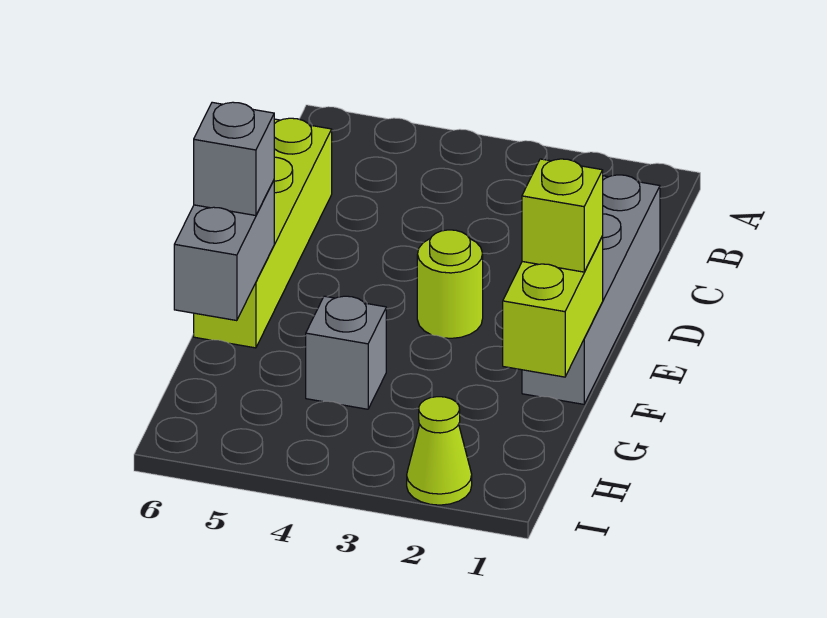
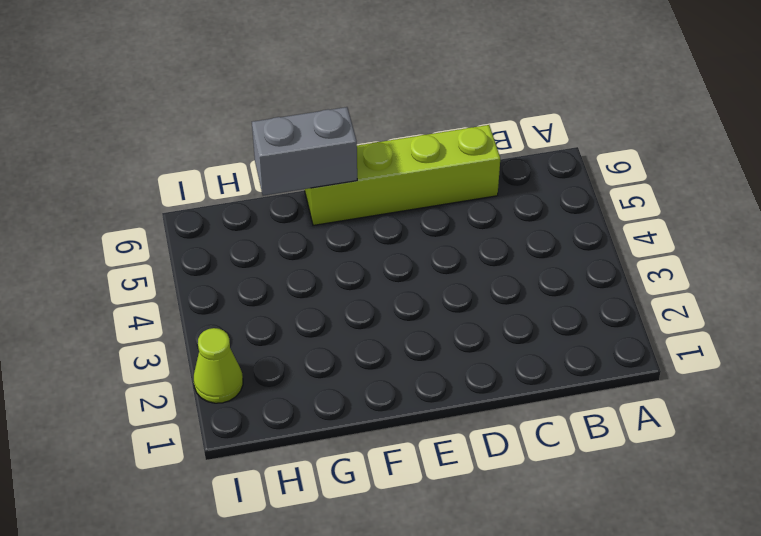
none -> grey brick C1:F1 level 1
none -> lime round brick E3 level 1

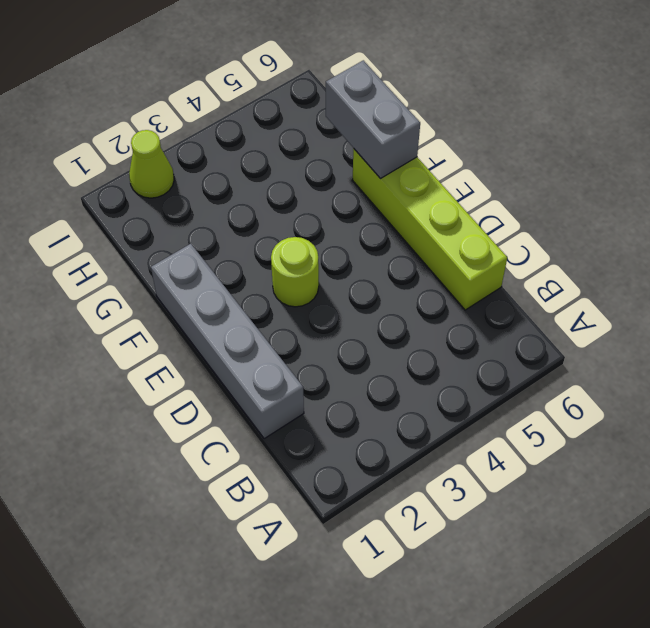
none -> grey brick G4 level 1
none -> lime brick F1:G1 level 2

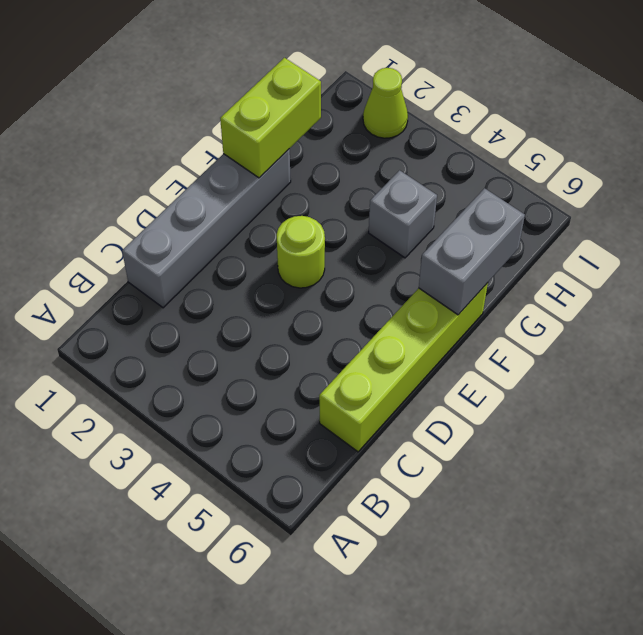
none -> lime brick F1 level 3
none -> grey brick F6 level 3

